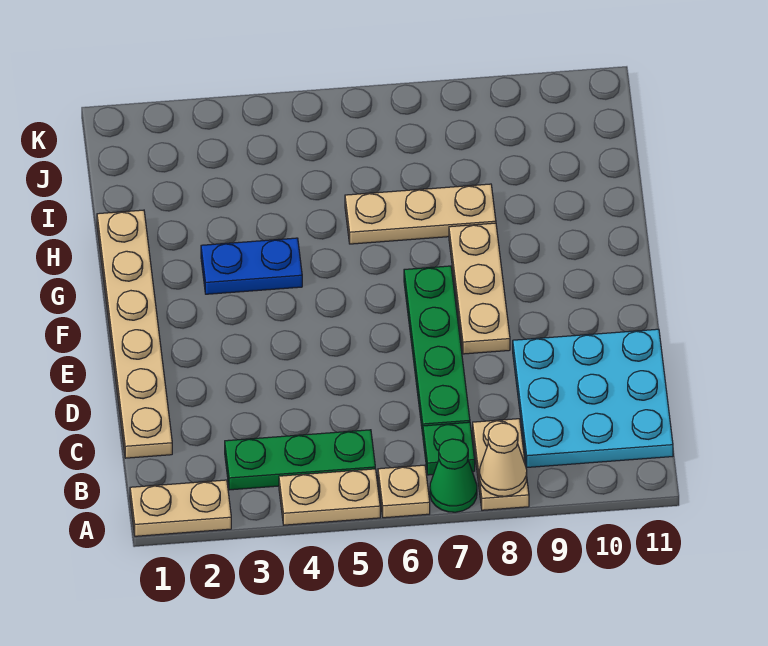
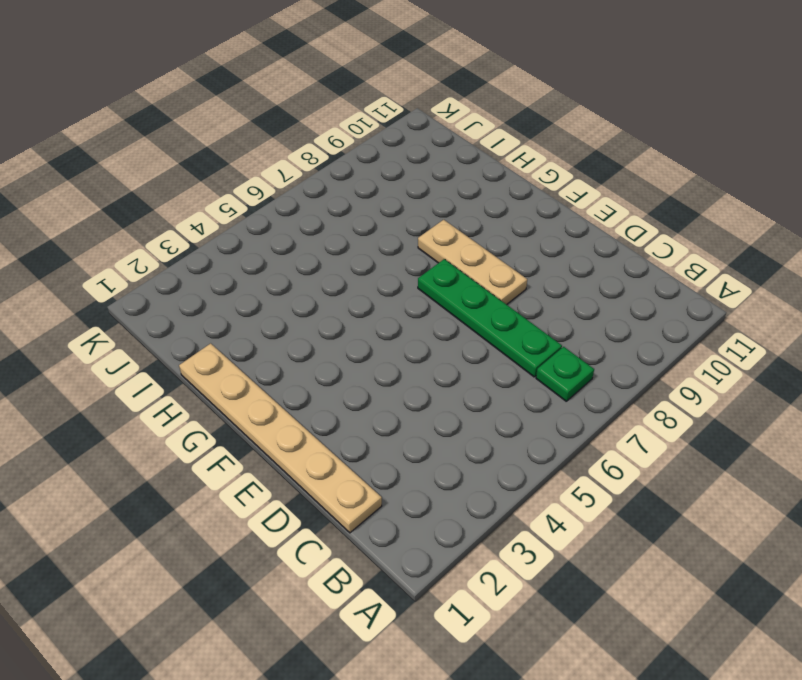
none -> tan plate A1:A2 level 1
none -> tan plate A4:A5 level 1
none -> tan plate A6 level 1

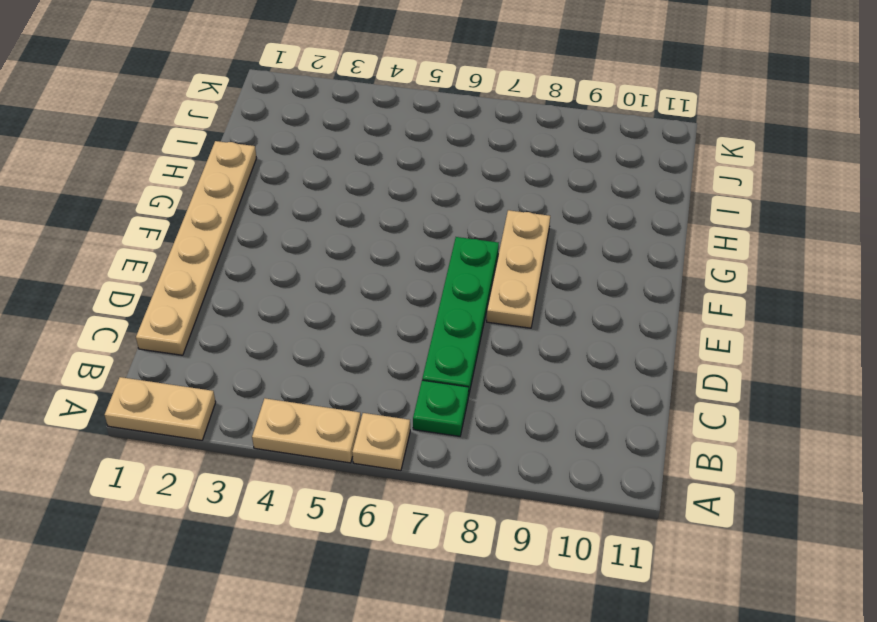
none -> green cone A7 level 1
none -> tan plate A8:B8 level 1
none -> green plate B3:B5 level 1

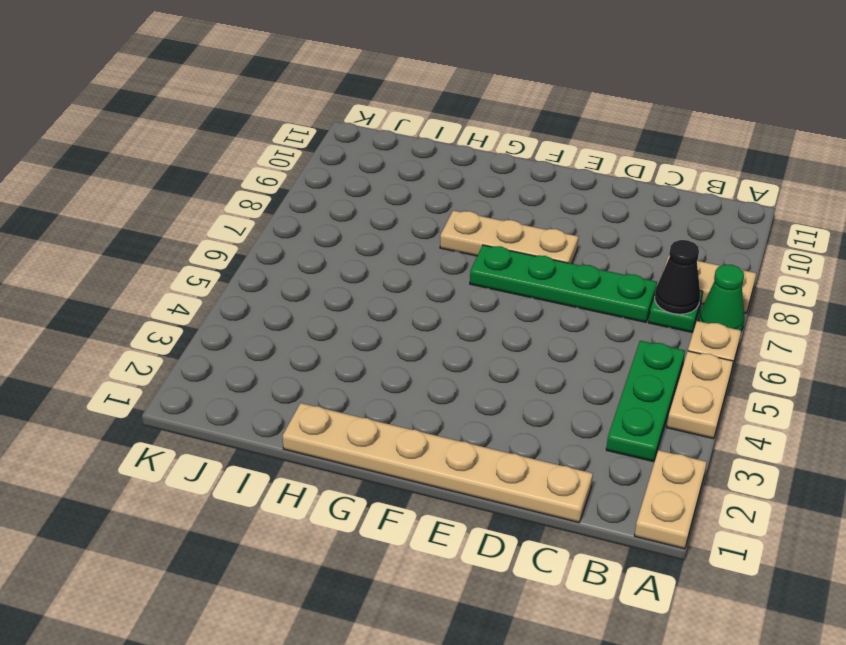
black cone B7 level 2 -> none
none -> cyan plate B9:D11 level 1
none -> blue plate G3:G4 level 1
none -> tan plate H6:H8 level 1

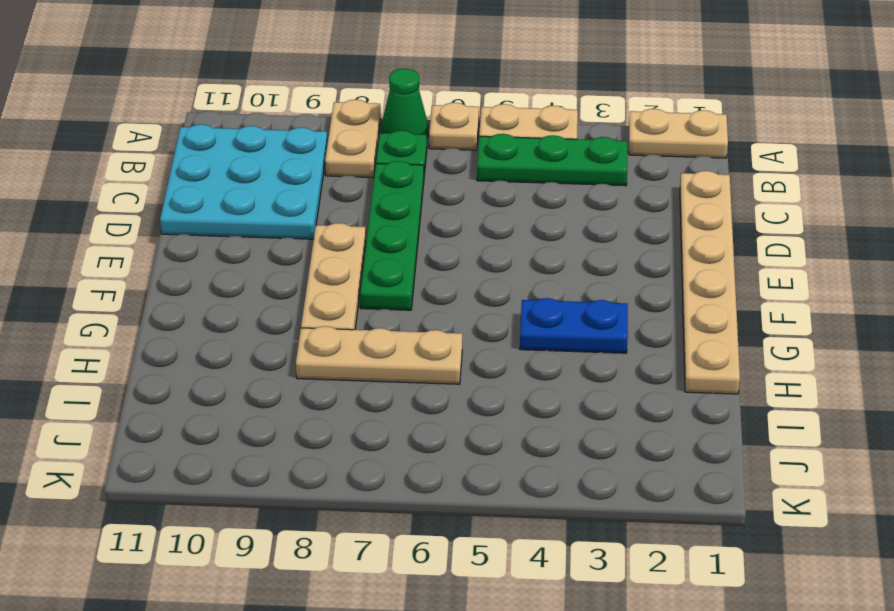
none -> tan cone A8 level 2

